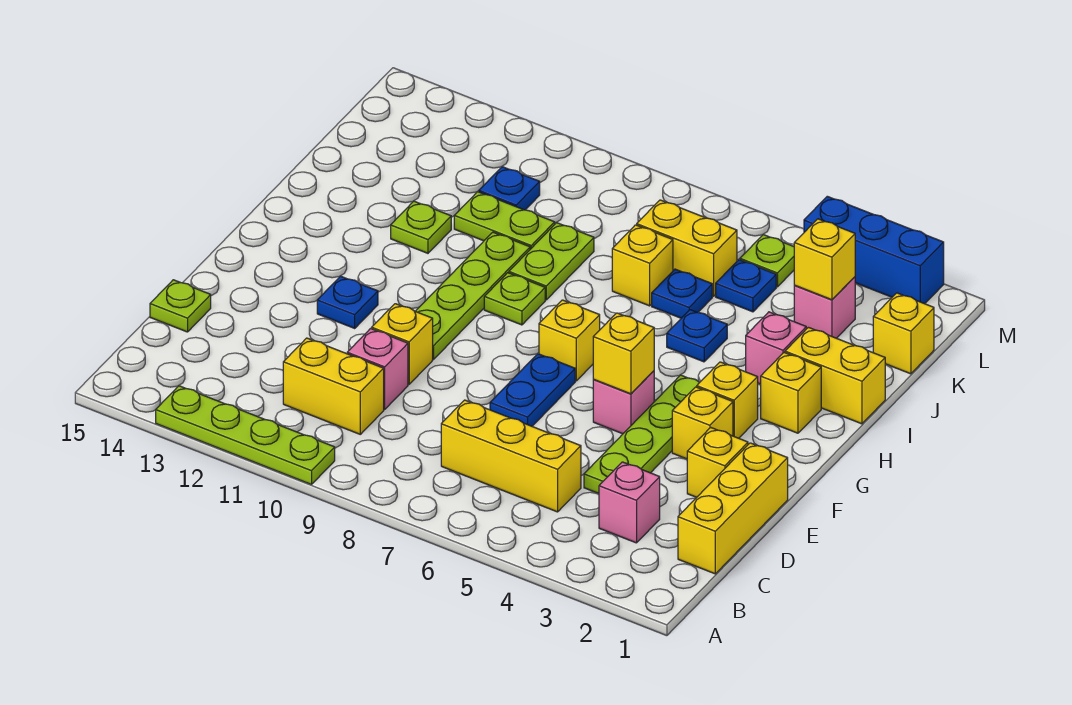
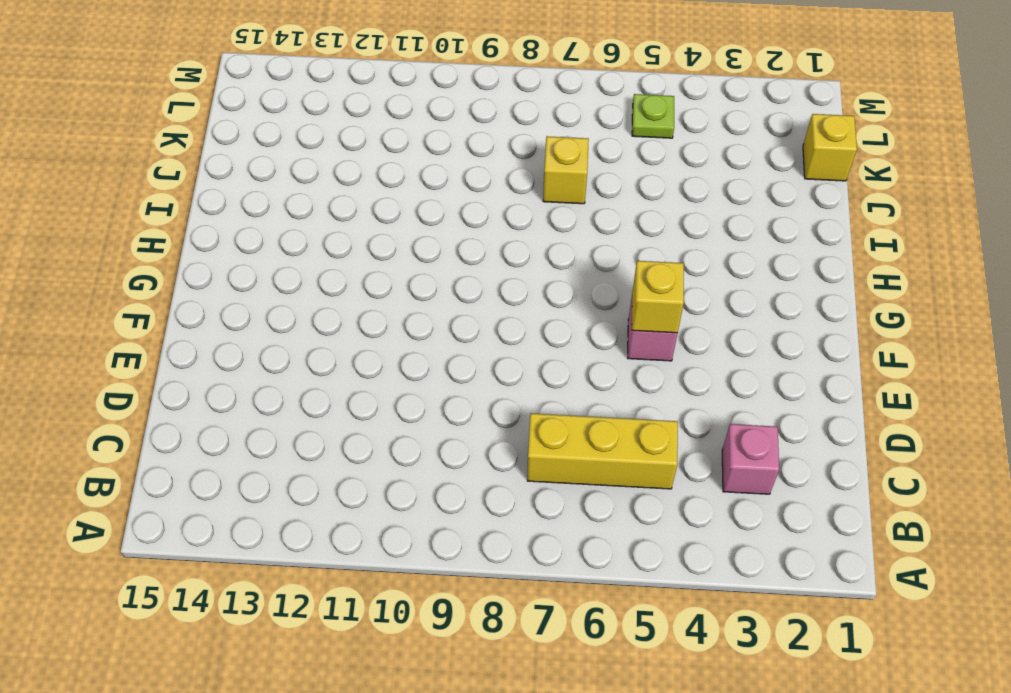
none -> lime plate A10:A13 level 1
none -> yellow brick C1:E1 level 1
none -> yellow brick C10:C11 level 1
none -> lime plate D4:G4 level 1

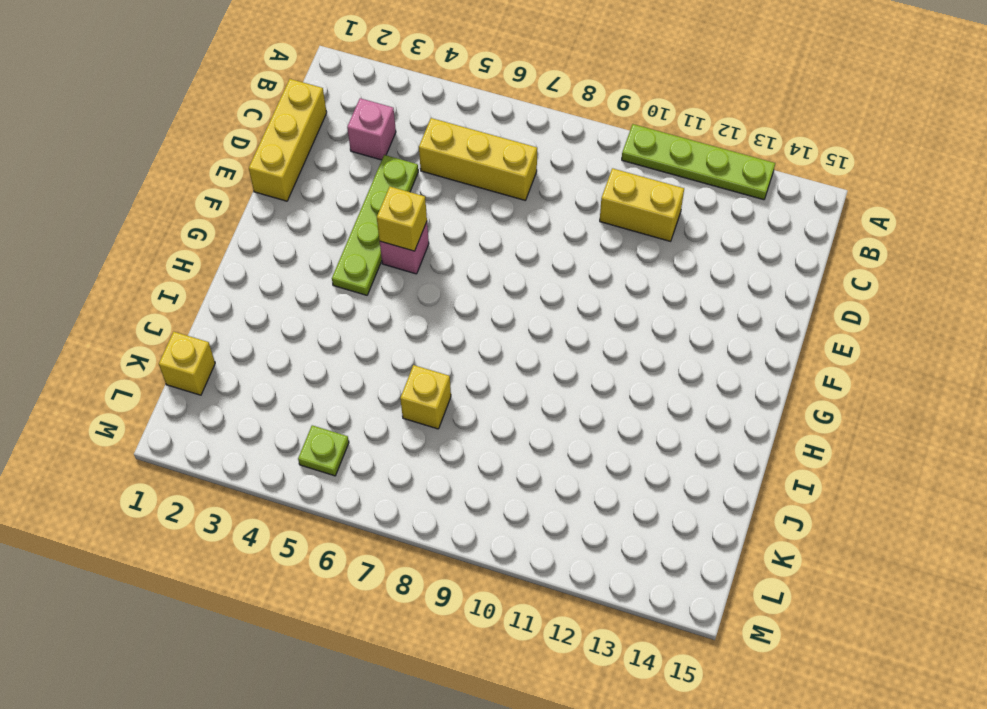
none -> pink brick D10 level 1
none -> lime plate D15 level 1
none -> yellow brick E2 level 1
none -> blue plate E7:F7 level 1

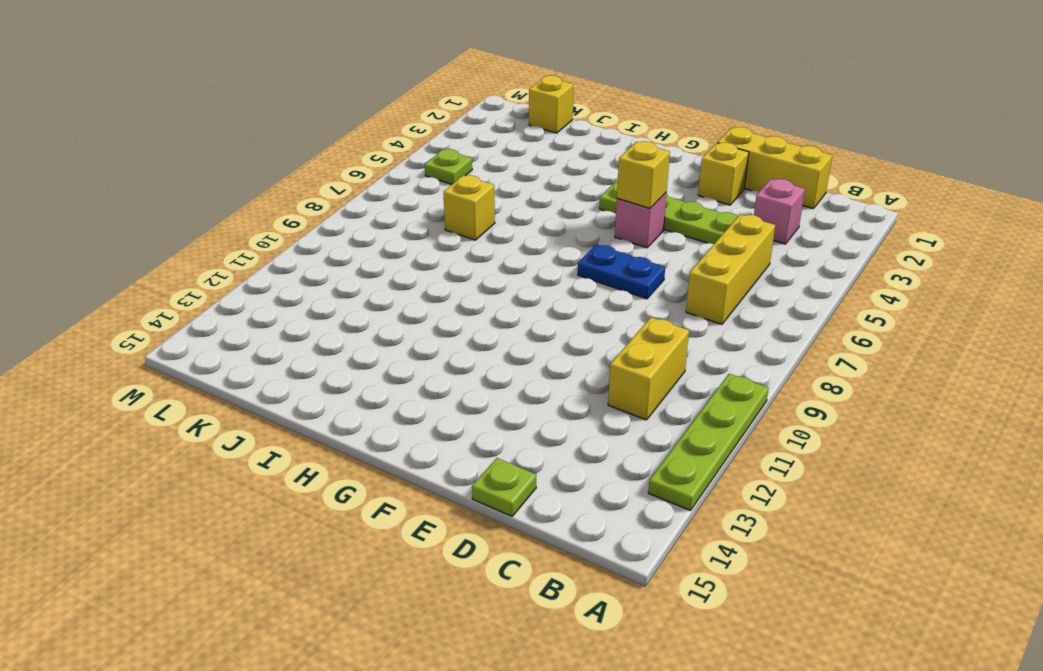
none -> pink brick D10 level 1
none -> yellow brick E10 level 1
none -> yellow brick F3 level 1
none -> lime plate F10:I10 level 1

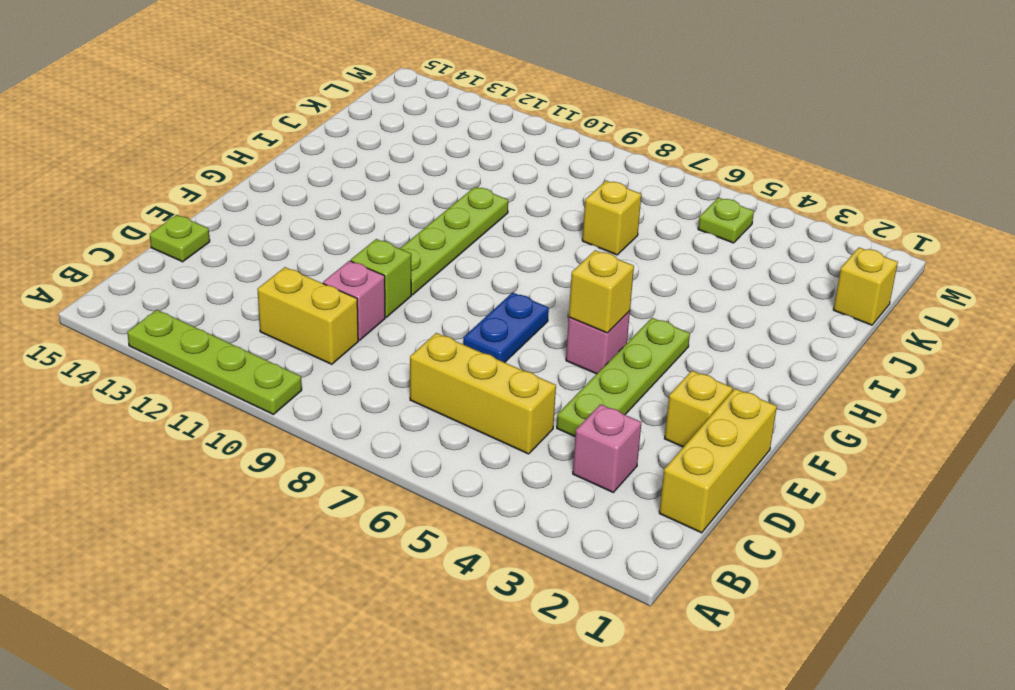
lime brick E10 level 1 -> yellow brick E10 level 1
none -> yellow brick F3 level 1
none -> blue plate F12 level 1
none -> yellow brick G3 level 1
none -> yellow brick G7 level 1

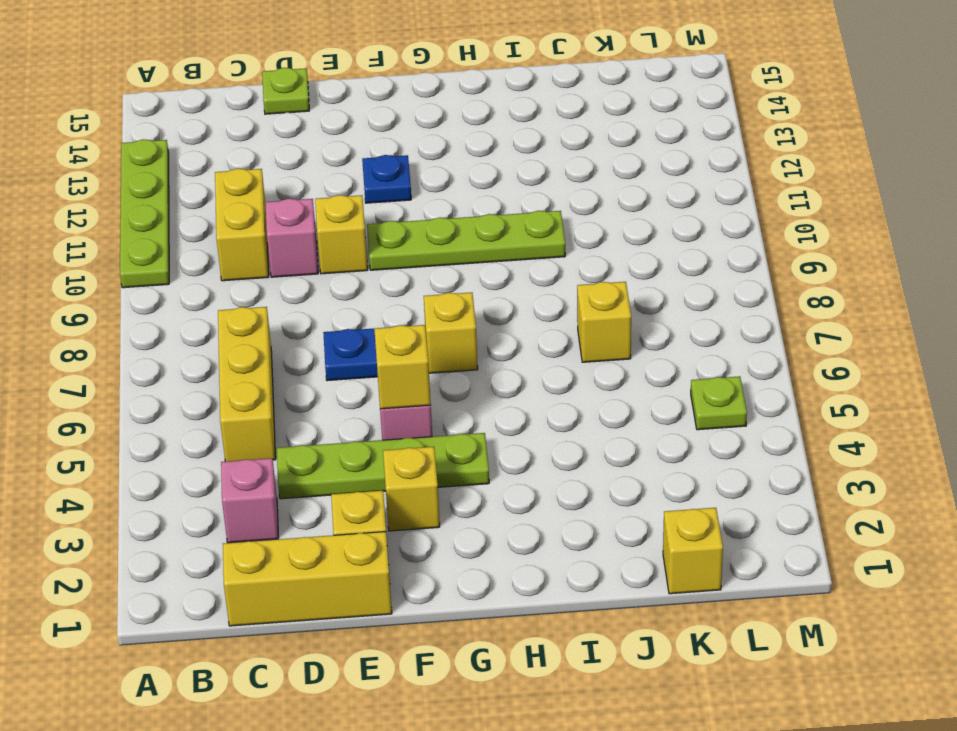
none -> yellow brick G3 level 1
none -> yellow brick H2 level 1
none -> lime plate H9 level 1
none -> yellow brick I1:I2 level 1

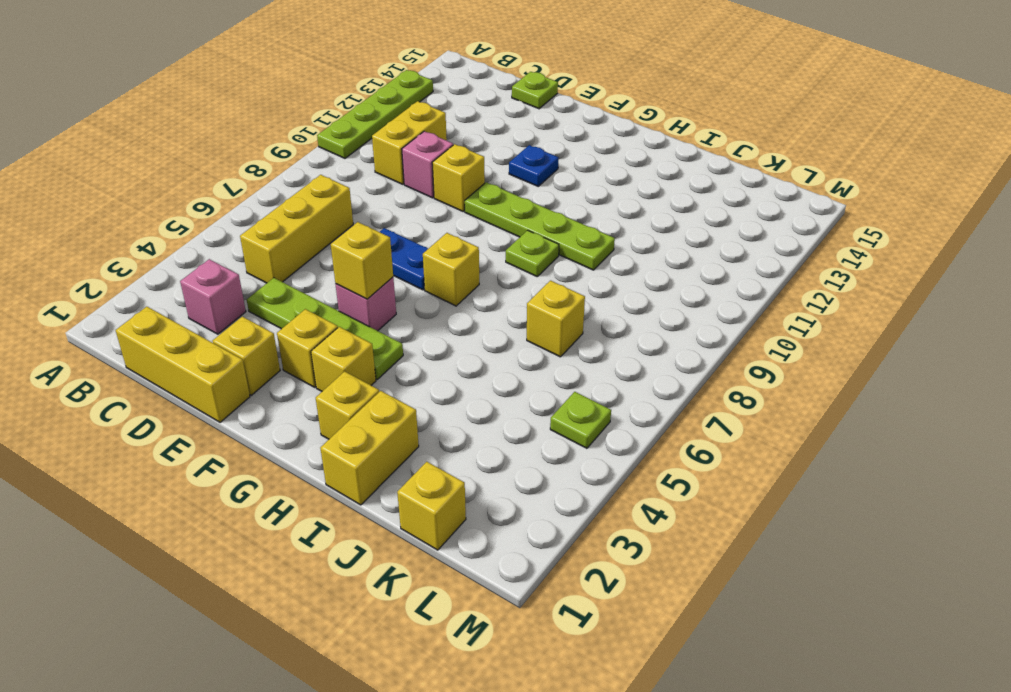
none -> pink brick I3 level 1
none -> blue plate I5 level 1
none -> lime plate I9:J9 level 1
none -> lime plate I12 level 1

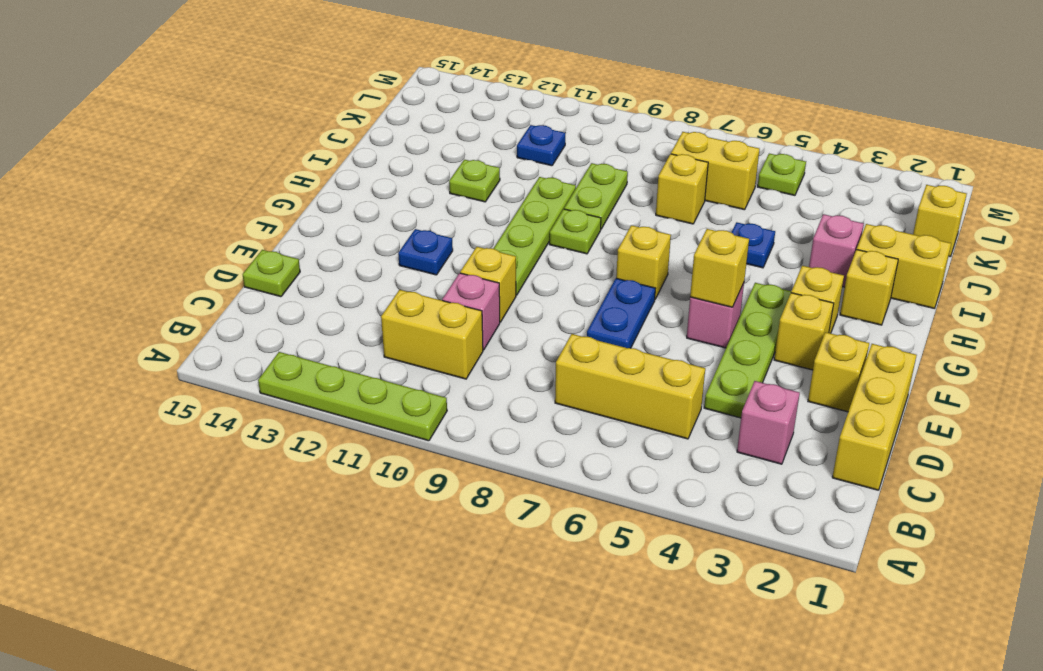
none -> blue plate J6 level 1
none -> lime plate J10:J11 level 1
none -> pink brick K3 level 1
none -> blue plate K5 level 1

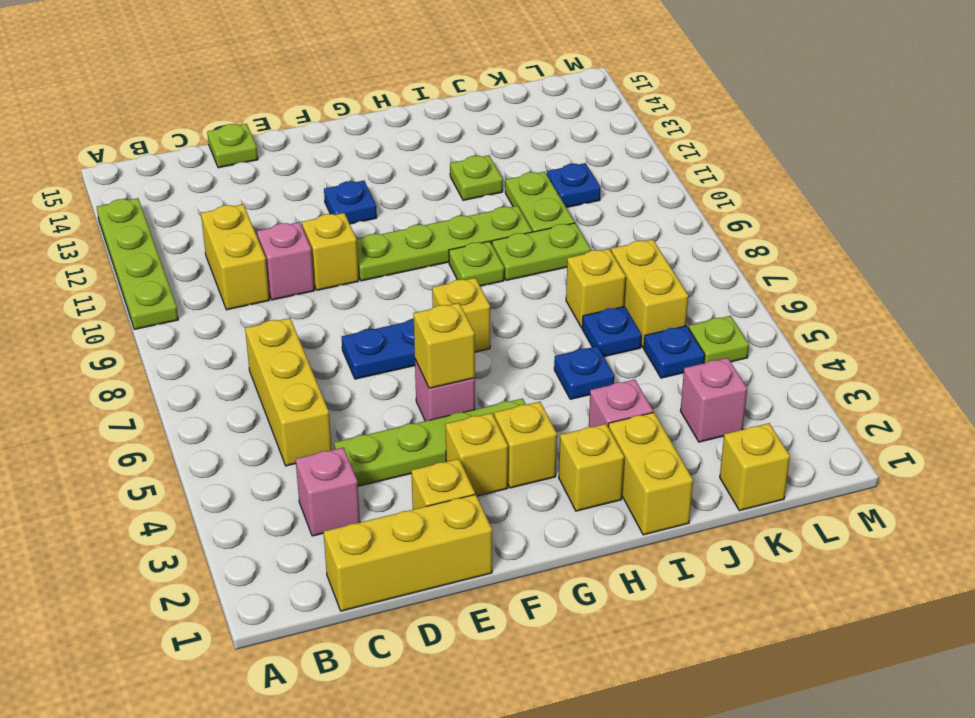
none -> blue brick M2:M4 level 1
none -> yellow brick K3 level 2

